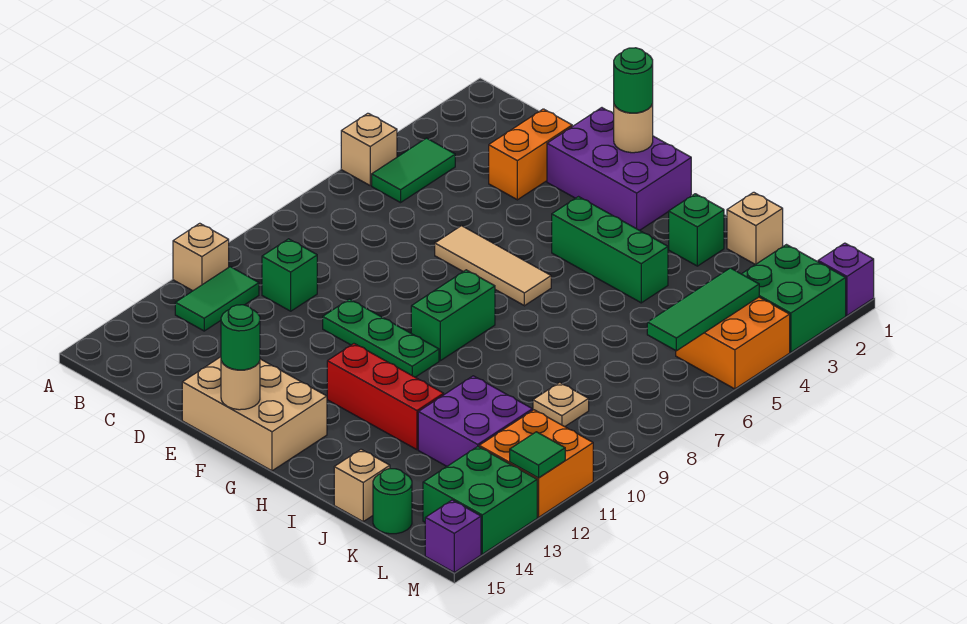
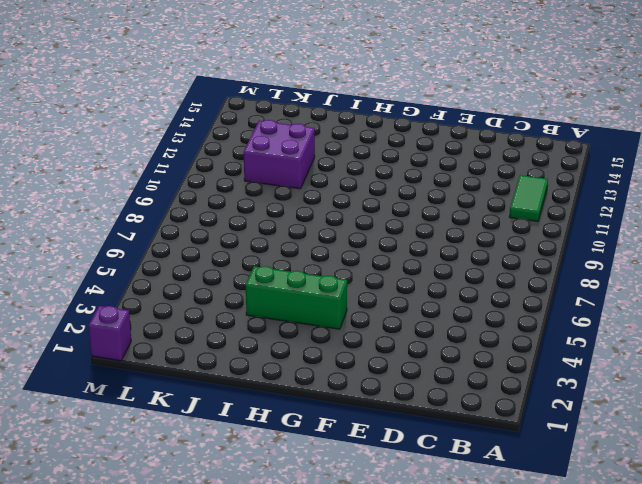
none -> tan brick A5 level 1
none -> tan brick A11 level 1
none -> green tile B4:B5 level 1
none -> green brick C10 level 1

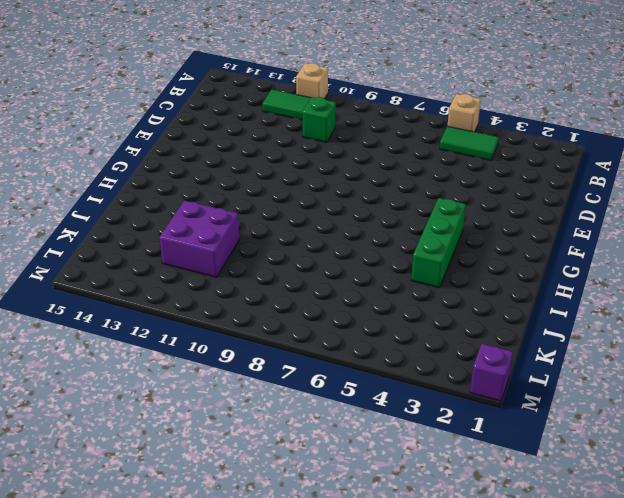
none -> orange brick D2:D3 level 1
none -> purple brick E1:G2 level 1
none -> tan tile E6:G6 level 1
none -> green plate E10:G10 level 1

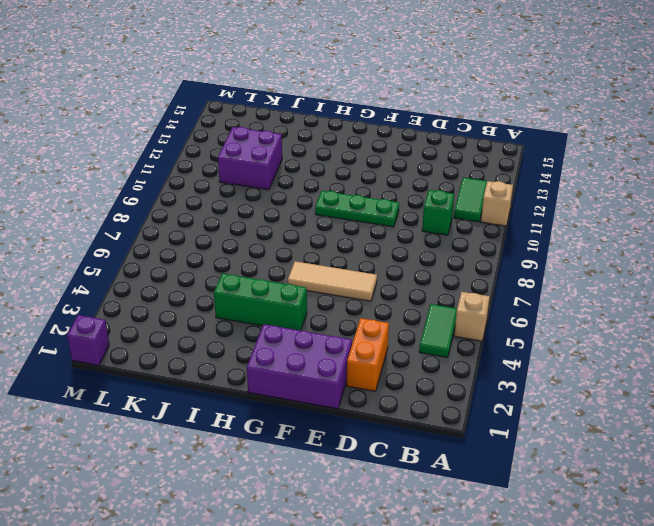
none -> tan brick E14:G15 level 1
none -> green brick G8:G9 level 1
none -> red brick G12:I12 level 1
none -> green brick I2 level 1

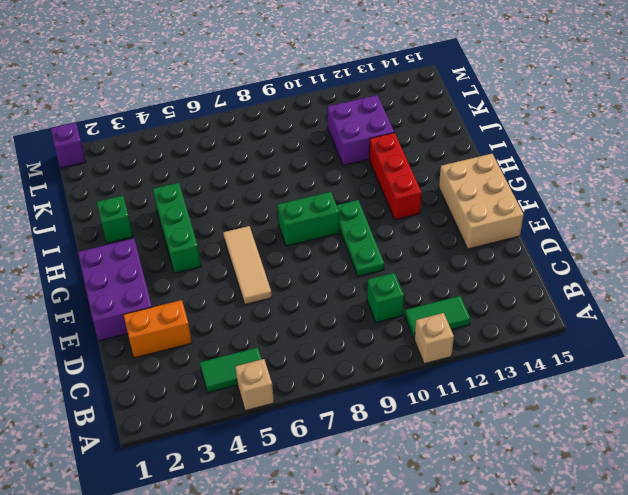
none -> tan brick J1 level 1
none -> tan brick J15 level 1
none -> tan plate K9 level 1
none -> green round brick K15 level 1

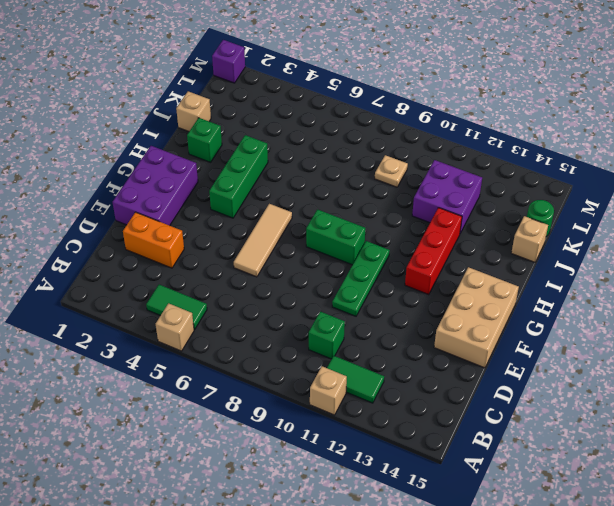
none -> green brick L2:M3 level 1
none -> orange brick L4:M5 level 1
none -> orange brick L11:M12 level 1
none -> green brick L13:M14 level 1

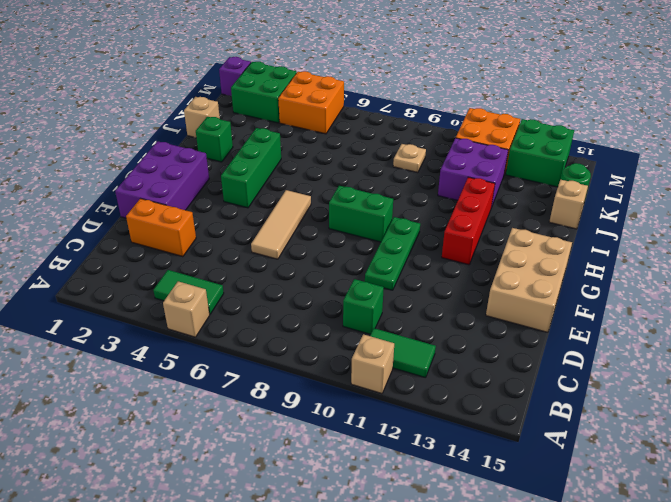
none -> purple brick M15 level 1
none -> tan round brick F1 level 2
none -> tan round brick F15 level 2
none -> green tile L4:L6 level 2

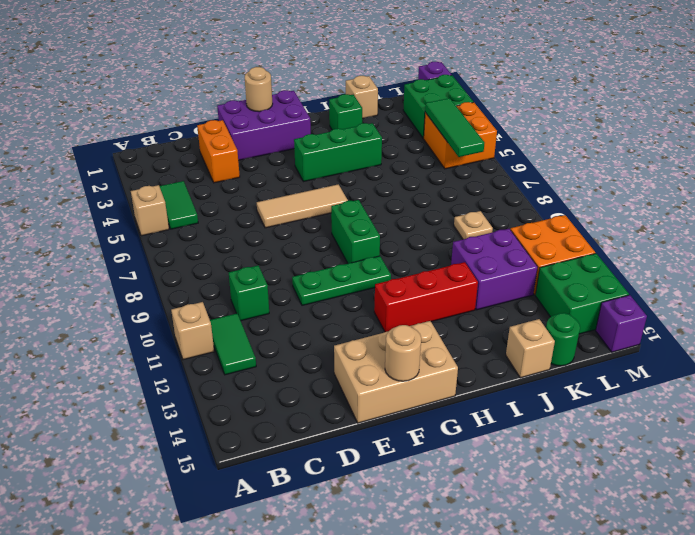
none -> green tile M12 level 2
none -> green round brick F1 level 3
none -> green round brick F15 level 3

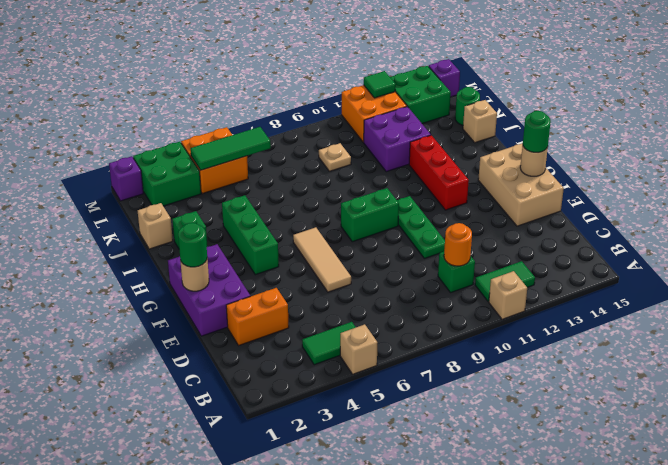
orange round brick C10 level 2 -> none

